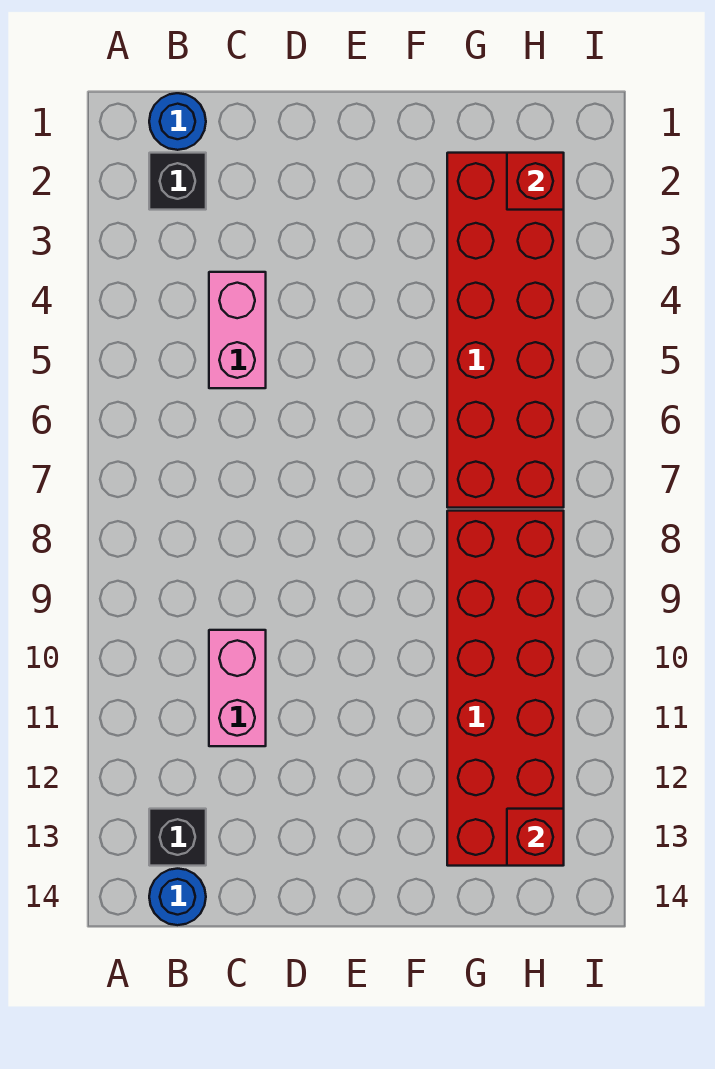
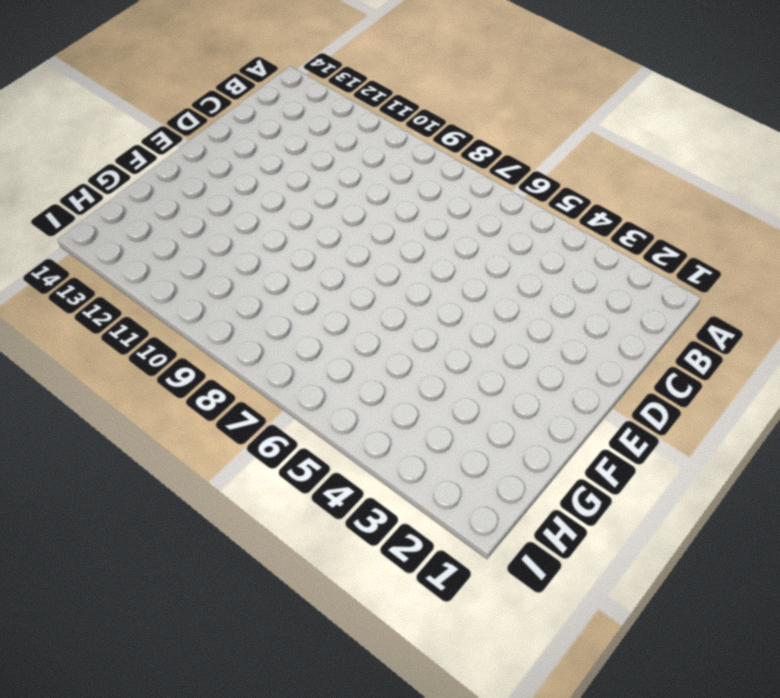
none -> blue round brick B1 level 1
none -> black brick B2 level 1

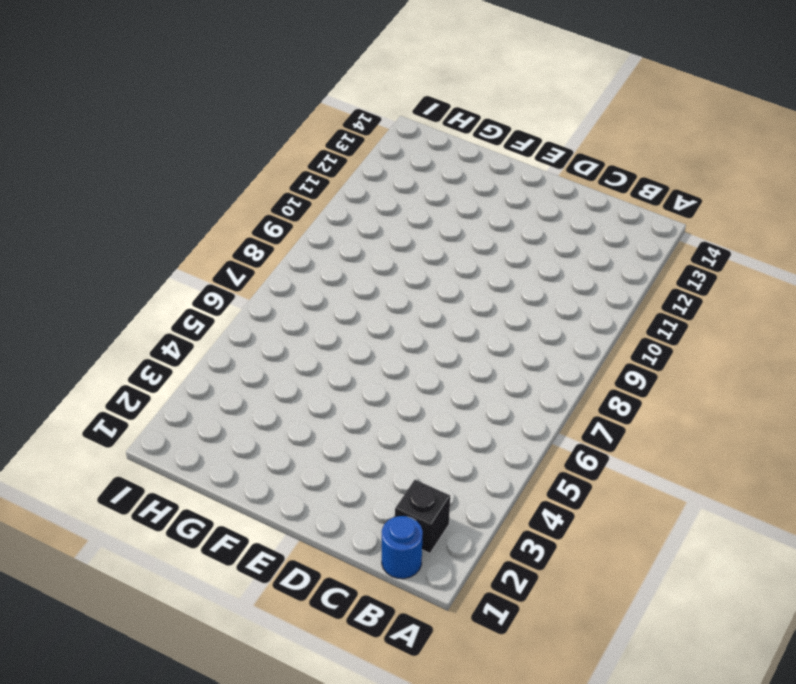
none -> black brick B13 level 1
none -> blue round brick B14 level 1

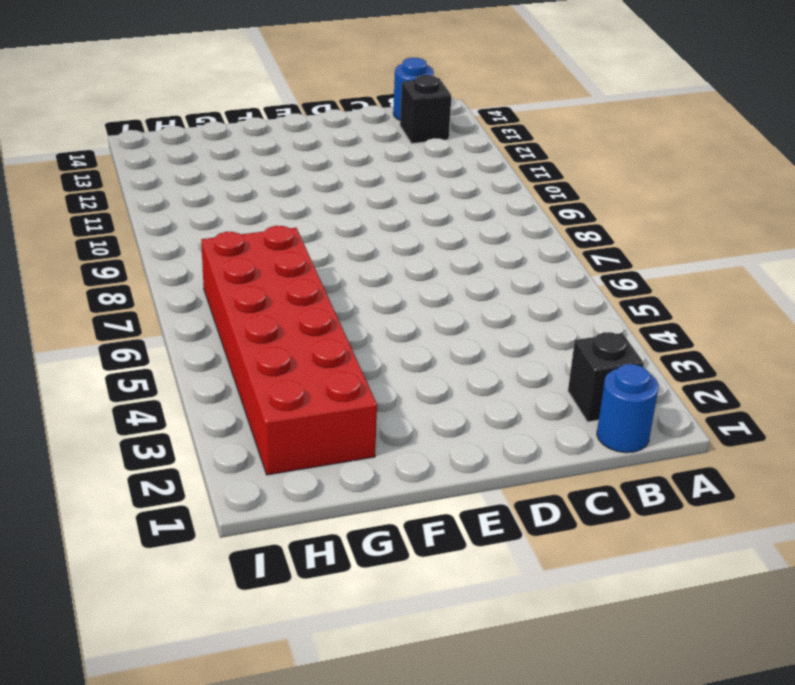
none -> pink brick C4:C5 level 1
none -> pink brick C10:C11 level 1

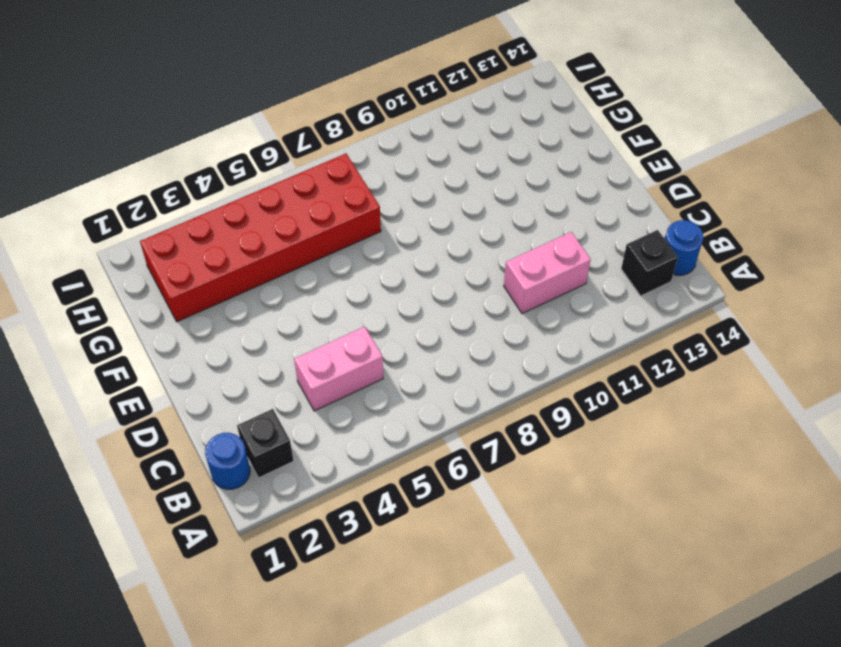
none -> red brick G8:H13 level 1
none -> red brick H2 level 2

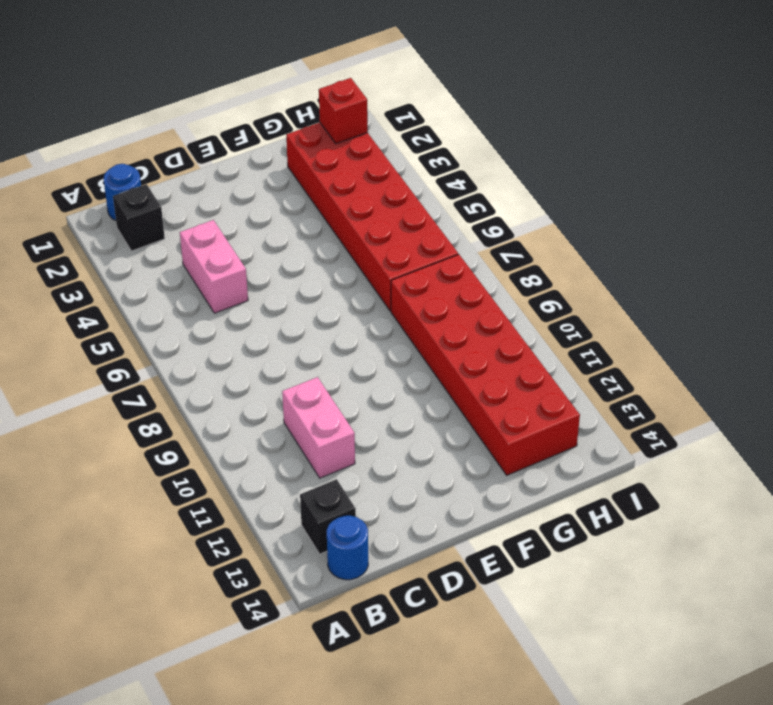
none -> red brick H13 level 2

